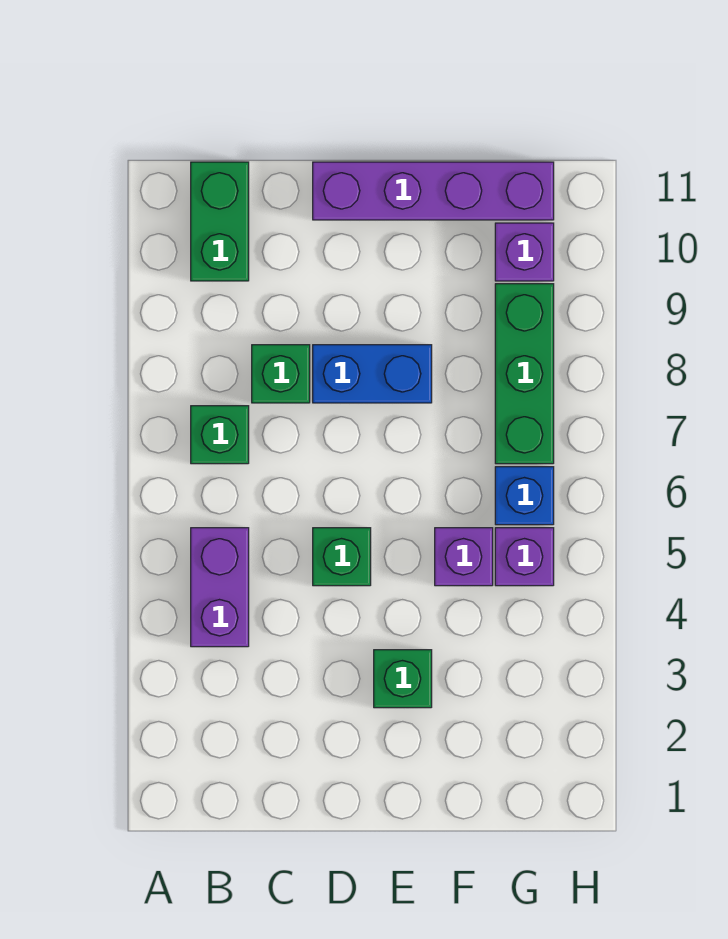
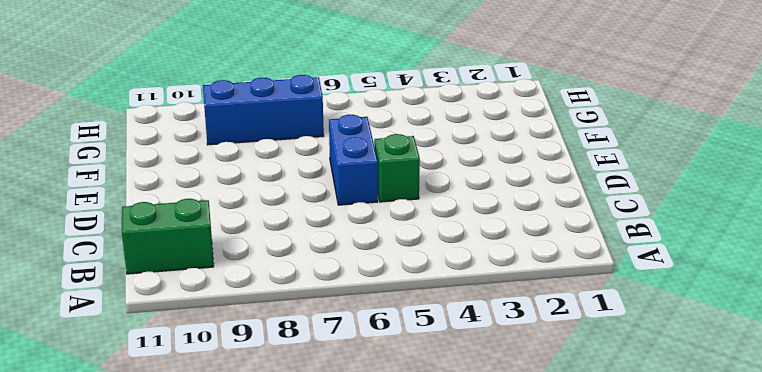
blue brick D6:E6 level 1 -> blue brick D8:E8 level 1
blue brick G7:G9 level 1 -> green brick G7:G9 level 1
none -> purple brick B4:B5 level 1
none -> green brick B7 level 1
none -> green brick C8 level 1

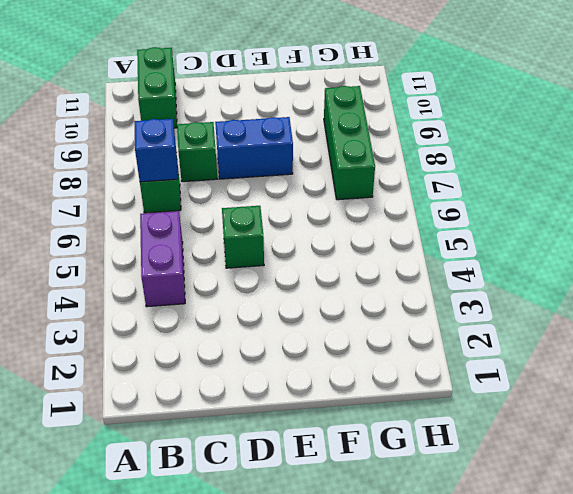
blue brick B7 level 2 -> blue brick G6 level 1
none -> purple brick D11:G11 level 1
none -> green brick E3 level 1
none -> purple brick F5 level 1

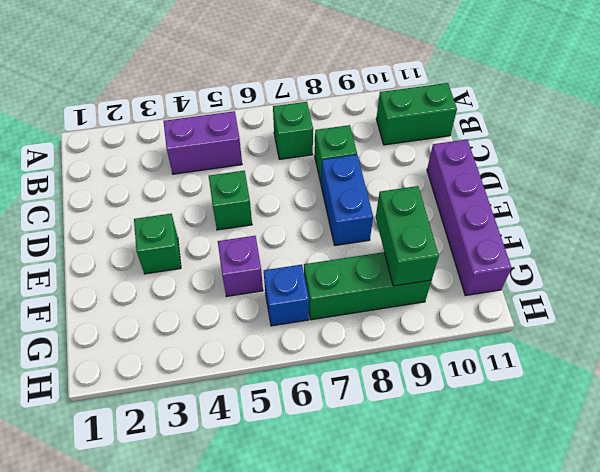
green brick F9:G9 level 2 -> none
none -> purple brick G5 level 1
none -> purple brick G10 level 1

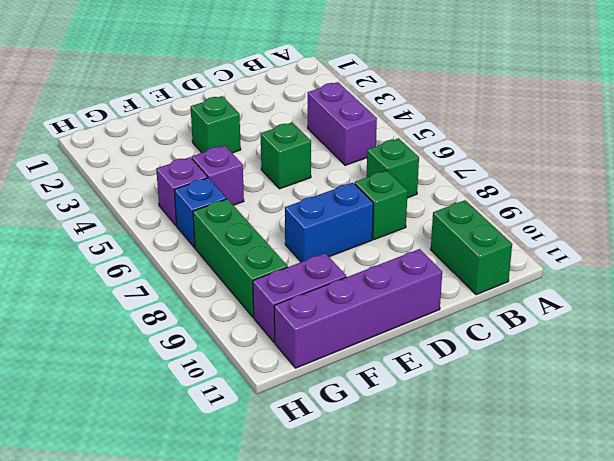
purple brick F10:G10 level 1 -> purple brick G10 level 1

